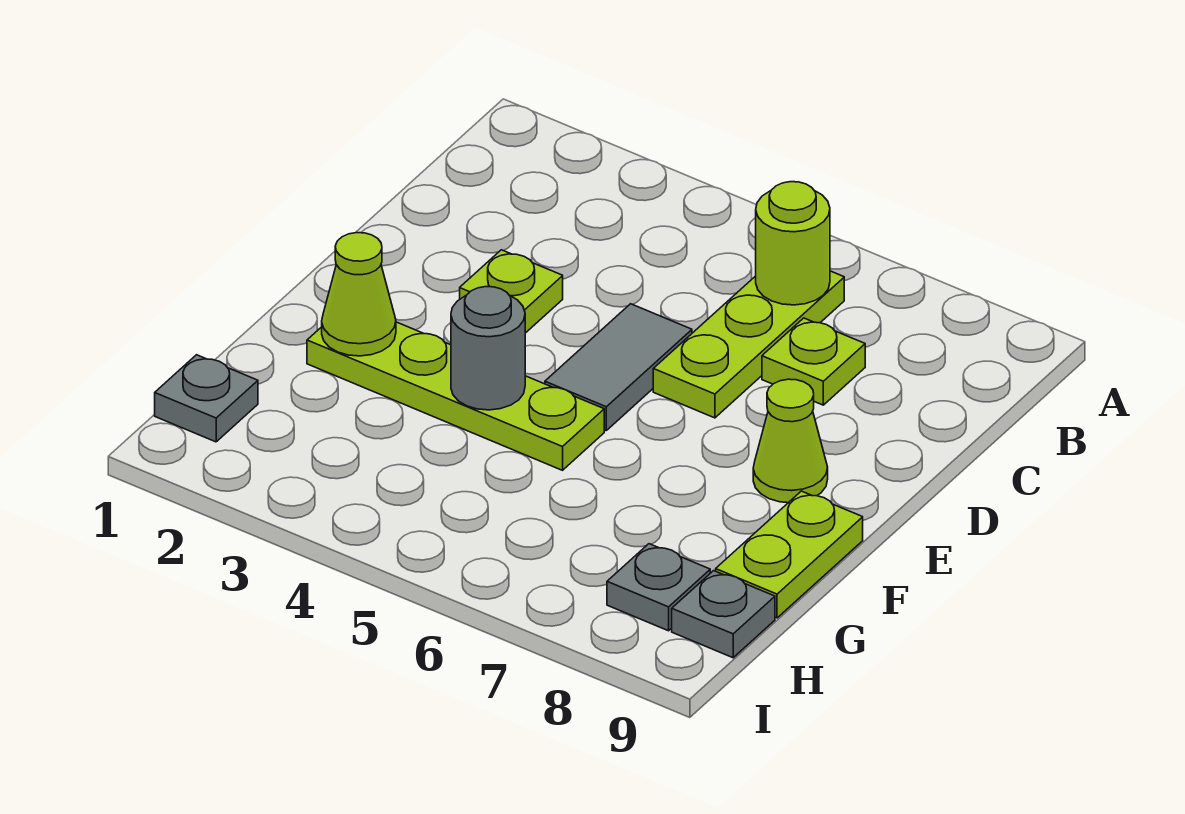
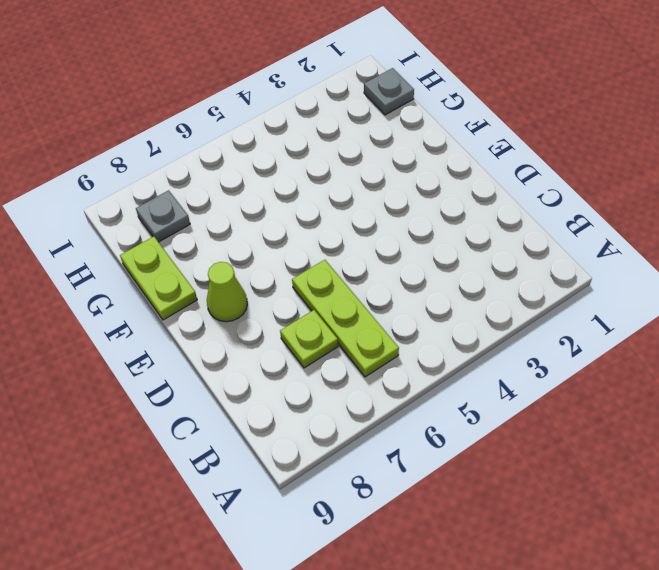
none -> lime plate D3 level 1
none -> grey tile D5:E5 level 1
none -> lime plate F2:F5 level 1

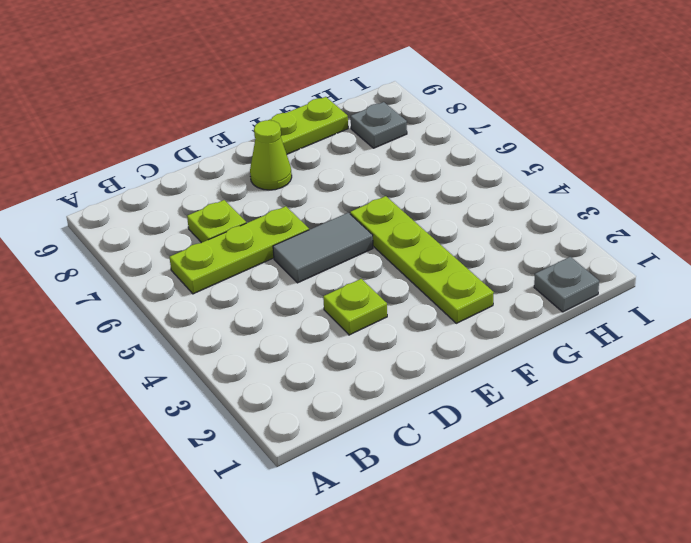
none -> grey plate H9 level 1
none -> lime round brick B6 level 2
none -> lime cone F2 level 2

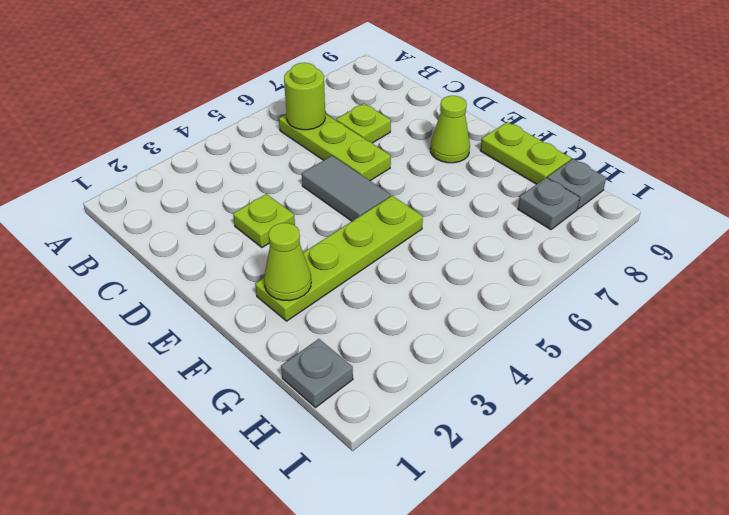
none -> grey round brick F4 level 2

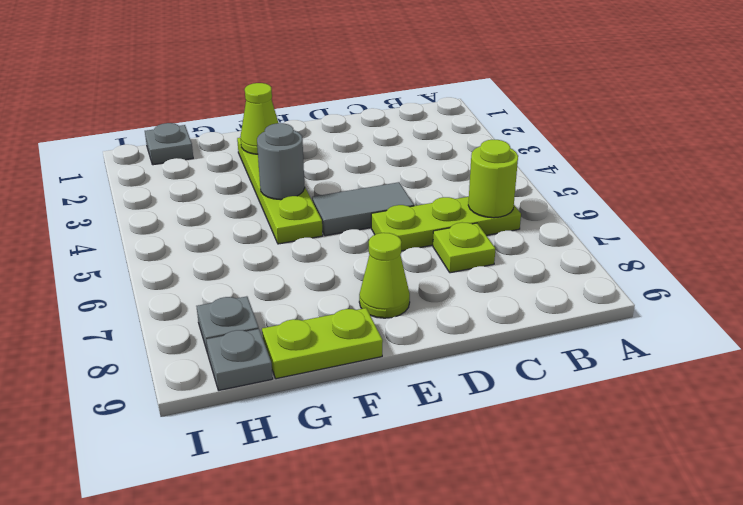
none -> lime plate D3 level 1

